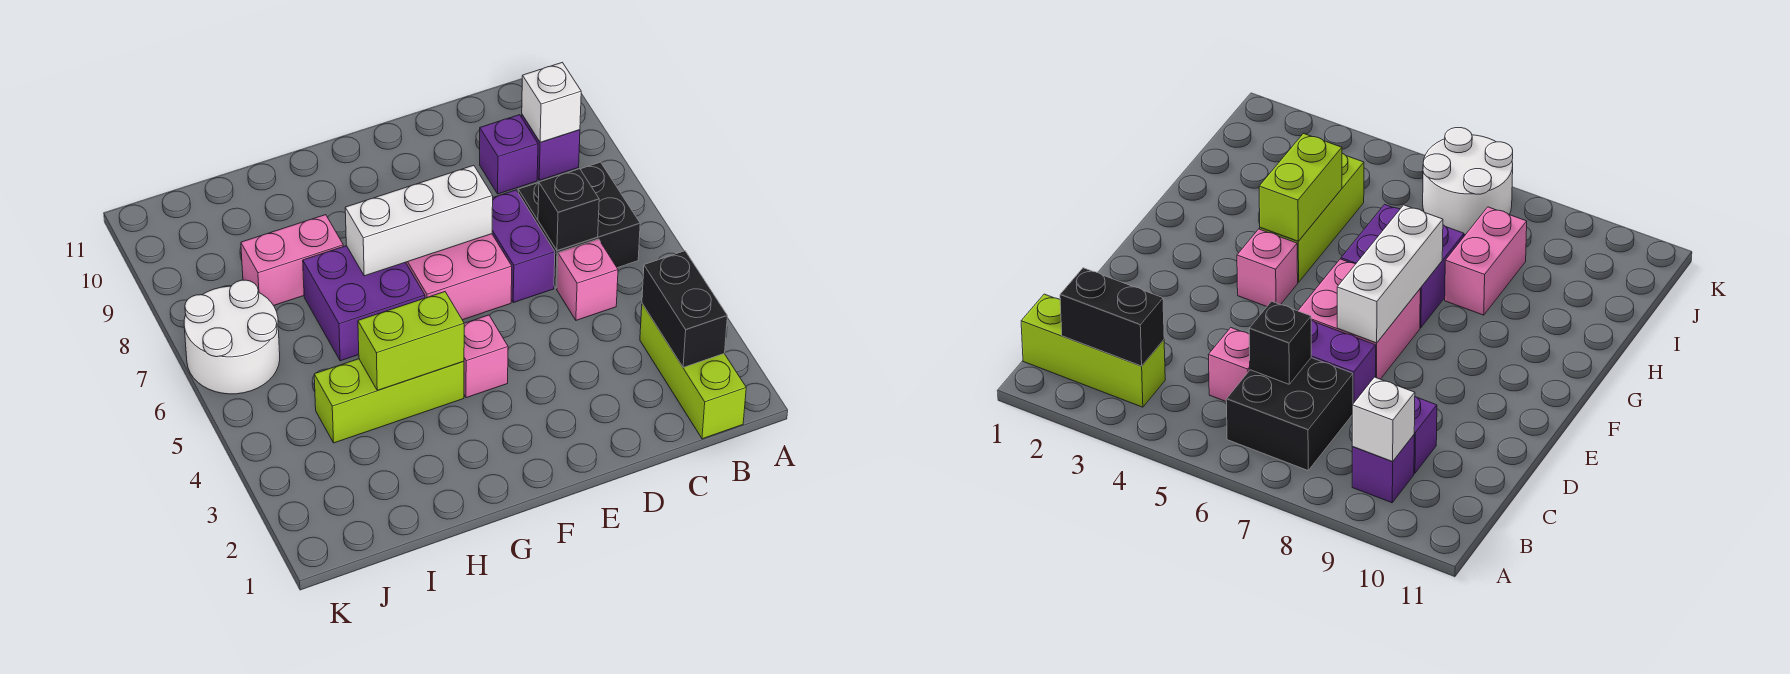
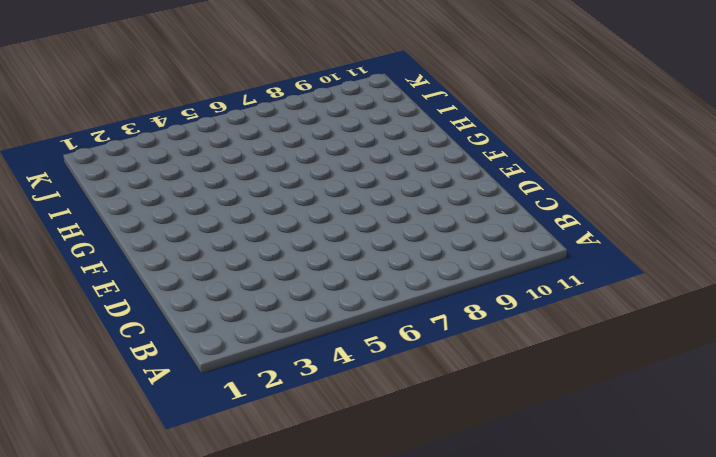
none -> lime brick B1:B3 level 1
none -> black brick B6:C7 level 1
none -> purple brick B9 level 1

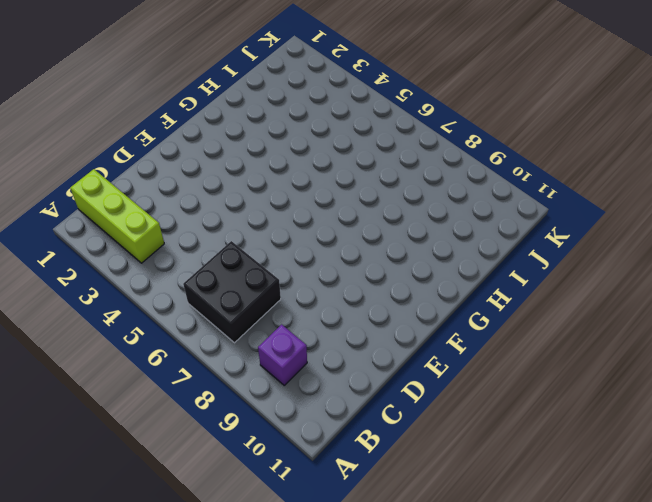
none -> pink brick C5 level 1
none -> purple brick C9 level 1
none -> purple brick D6:D7 level 1

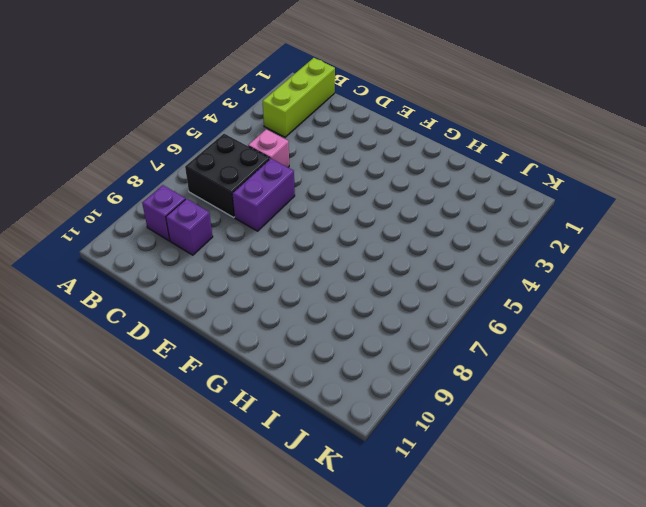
none -> pink brick E6:F7 level 1
none -> pink brick F4 level 1
none -> lime brick G4:I4 level 1

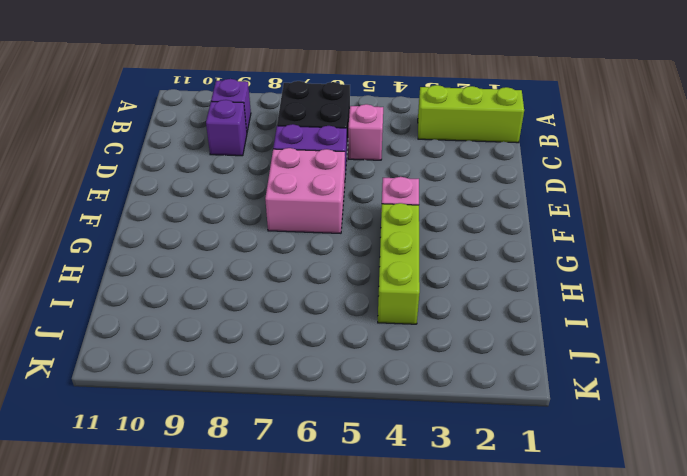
none -> purple brick G6:H7 level 1
none -> pink brick H8:I8 level 1
none -> white round brick J6:K7 level 1

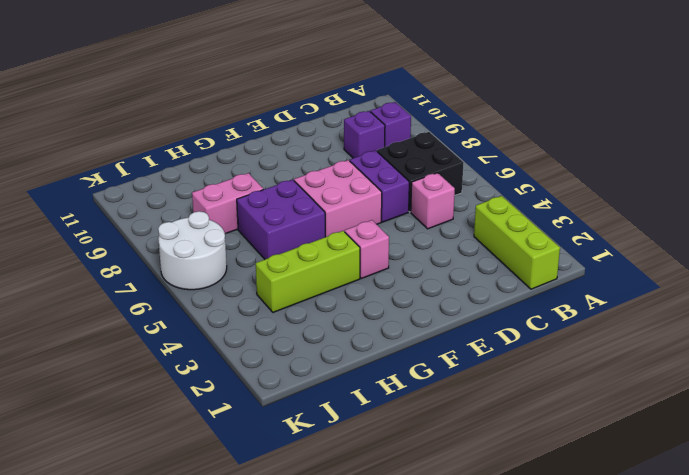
none -> black brick B2:B3 level 2
none -> white brick B9 level 2
none -> black brick C6 level 2

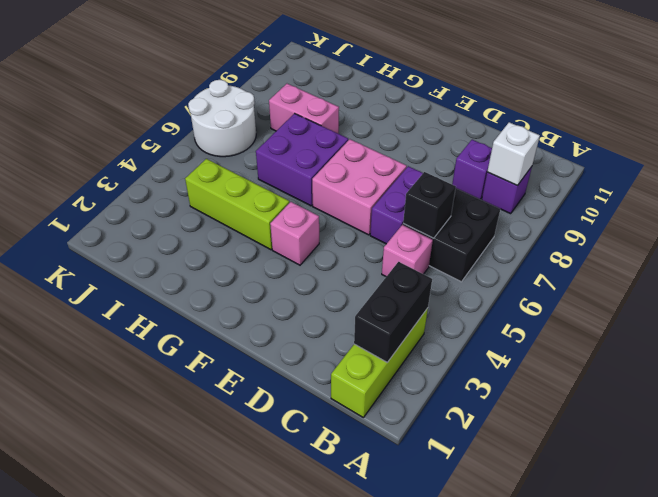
none -> white brick E7:G7 level 2
none -> lime brick G4:H4 level 2

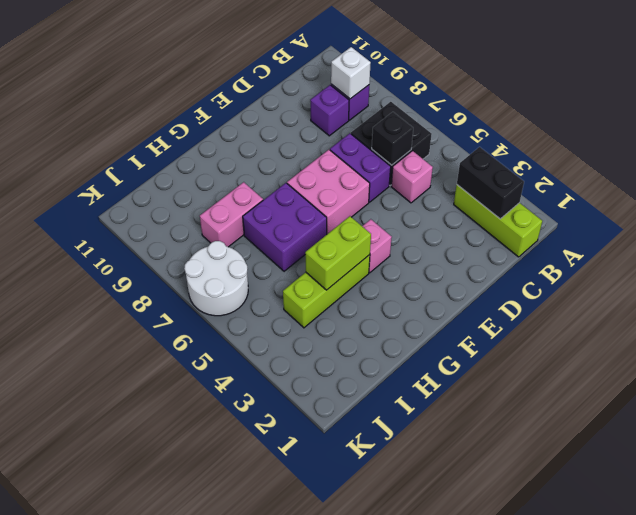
none -> white brick E7:G7 level 2

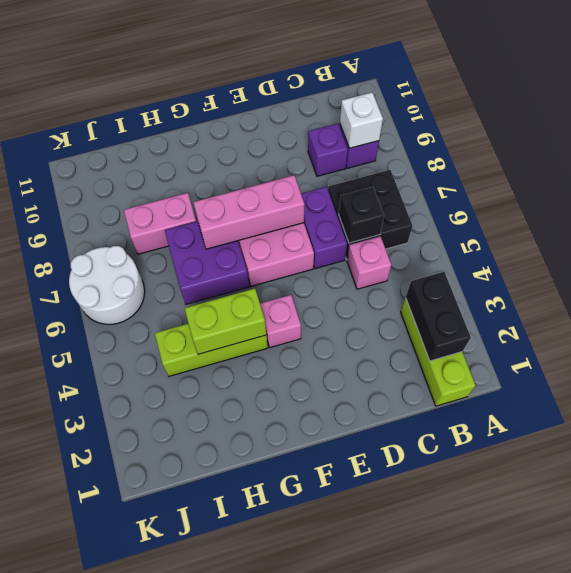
pink brick E7:G7 level 2 -> white brick E7:G7 level 2

